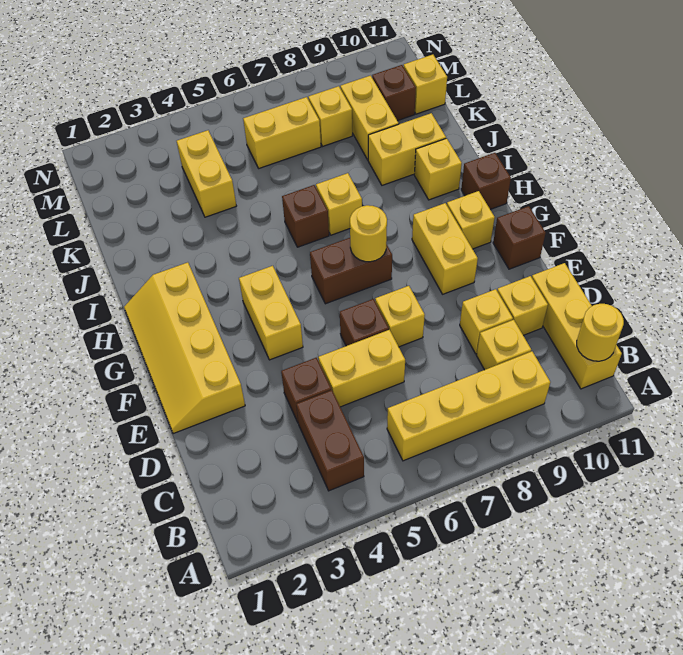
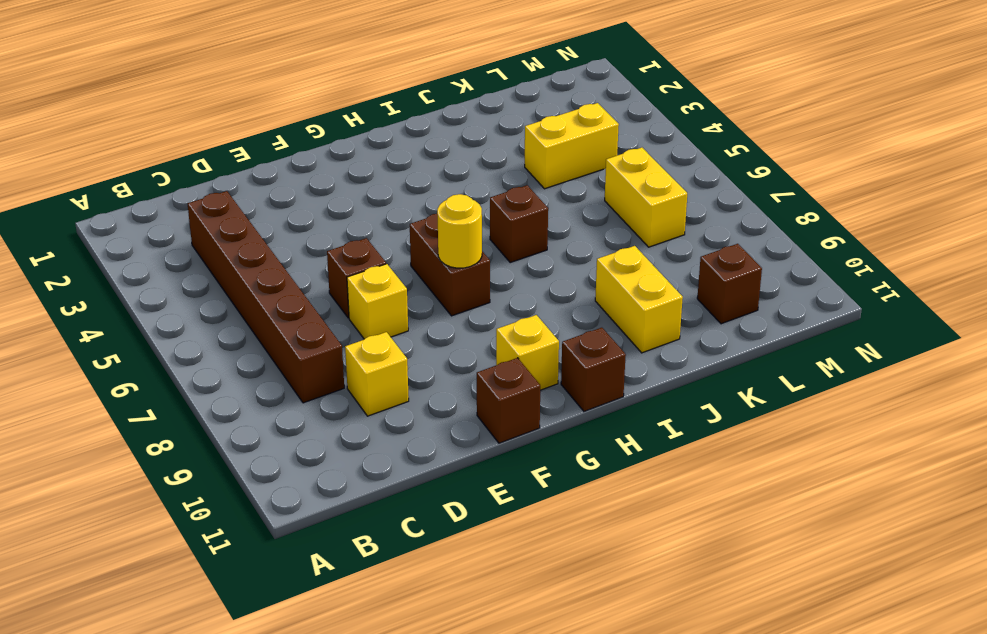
brown brick C3:C8 level 1 -> brown brick B4:C4 level 1
none -> yellow brick B6:B9 level 1
none -> yellow brick B11:D11 level 1
none -> yellow brick C9 level 1

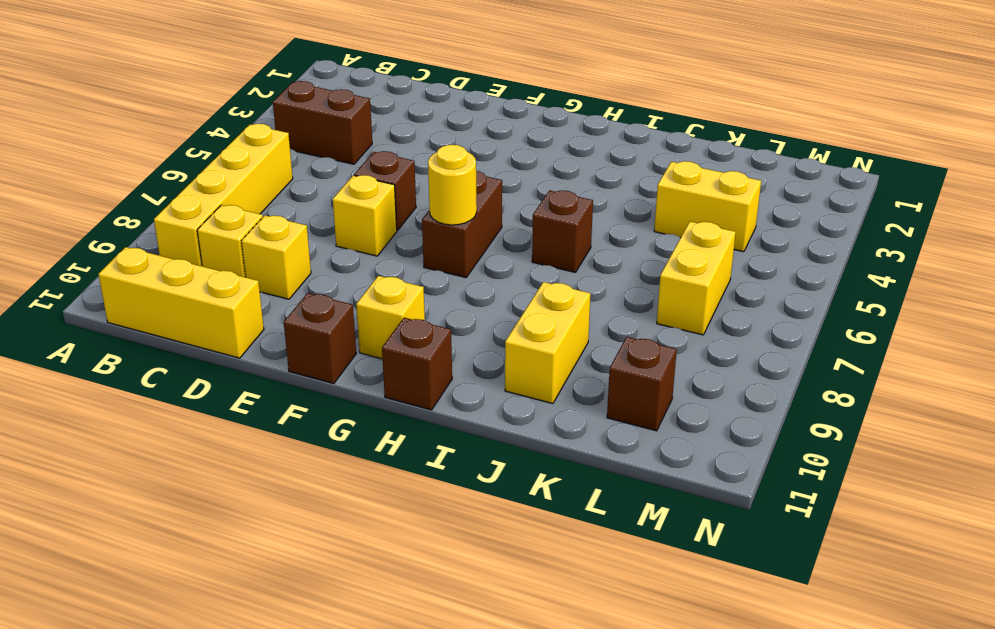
none -> brown brick D4 level 1
none -> yellow brick D5:D6 level 1
none -> yellow brick D10 level 1

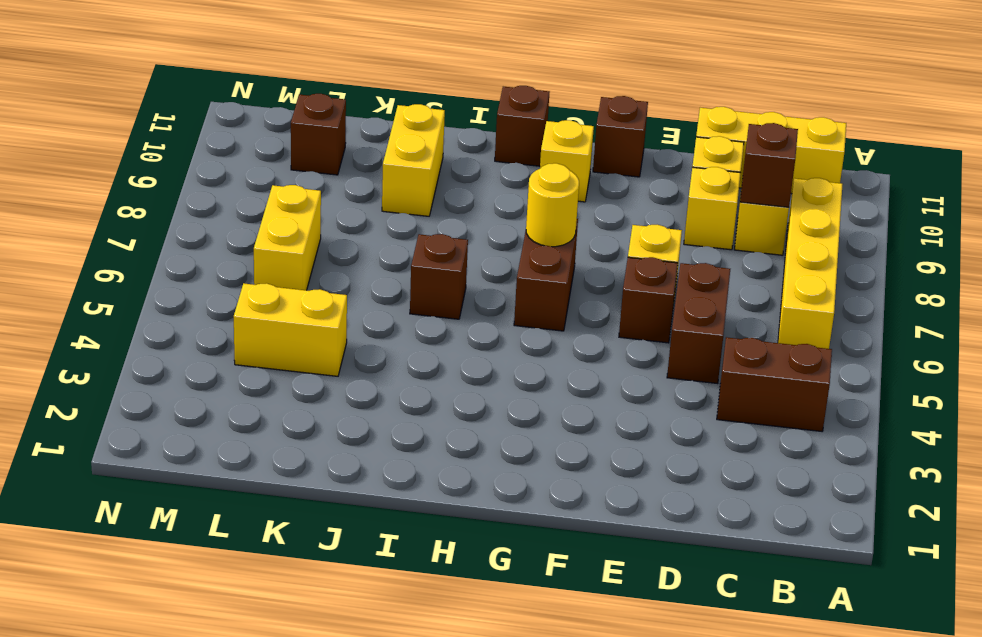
brown brick C9 level 2 -> brown brick D4 level 1
brown brick D5:D6 level 1 -> yellow brick D5:D6 level 1
none -> yellow slope E1:H2 level 1 top 2
none -> yellow brick F4:G4 level 1
none -> yellow brick F9:G9 level 1

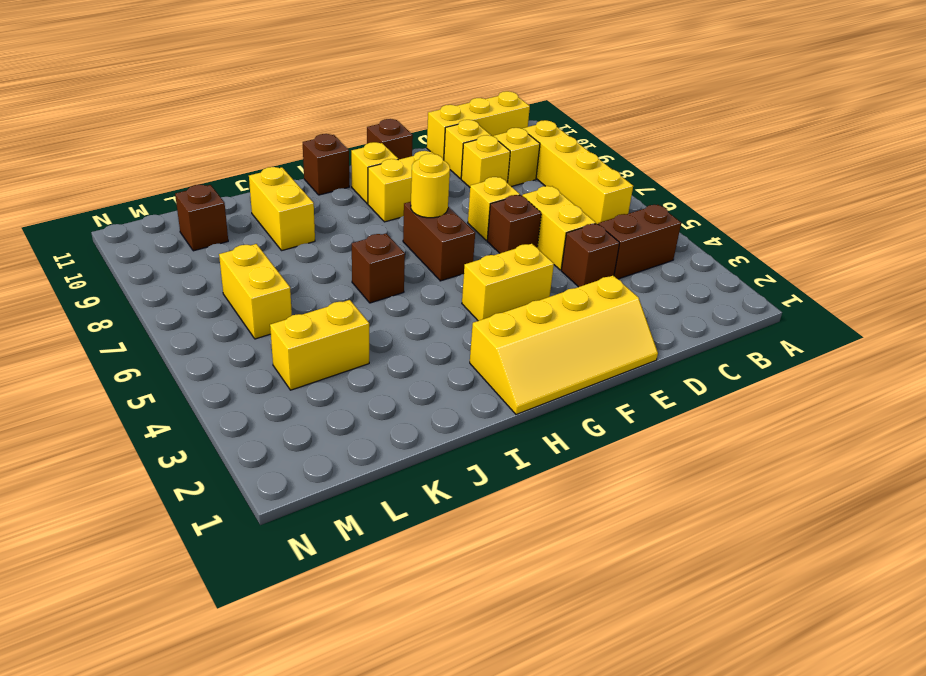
none -> yellow brick I7 level 1
none -> yellow brick I10 level 1
none -> yellow brick K9:L9 level 1

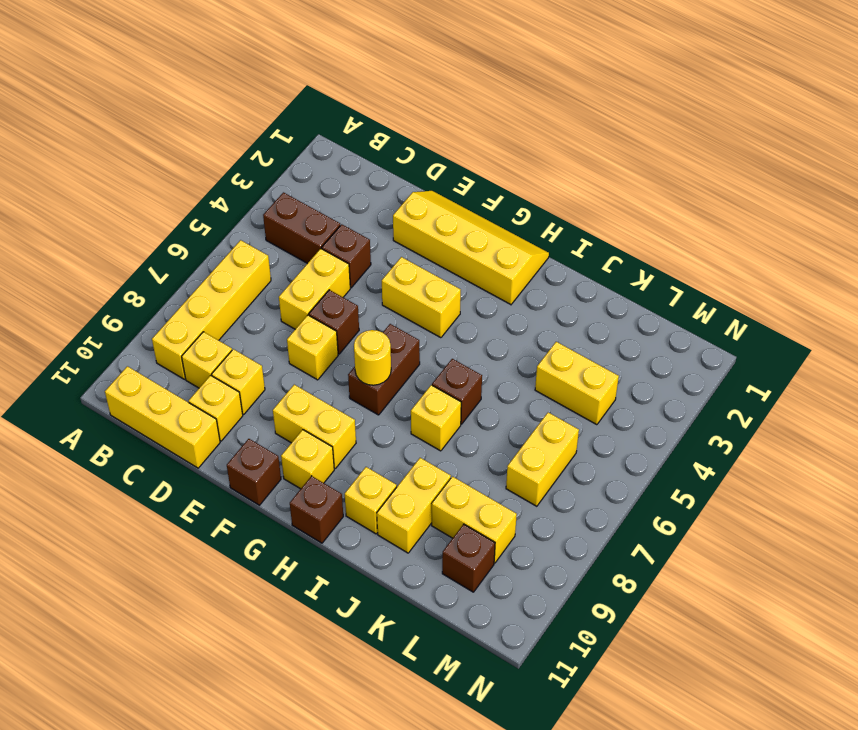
none -> yellow brick L8 level 1
none -> yellow brick L11 level 1
none -> yellow round brick B11 level 2

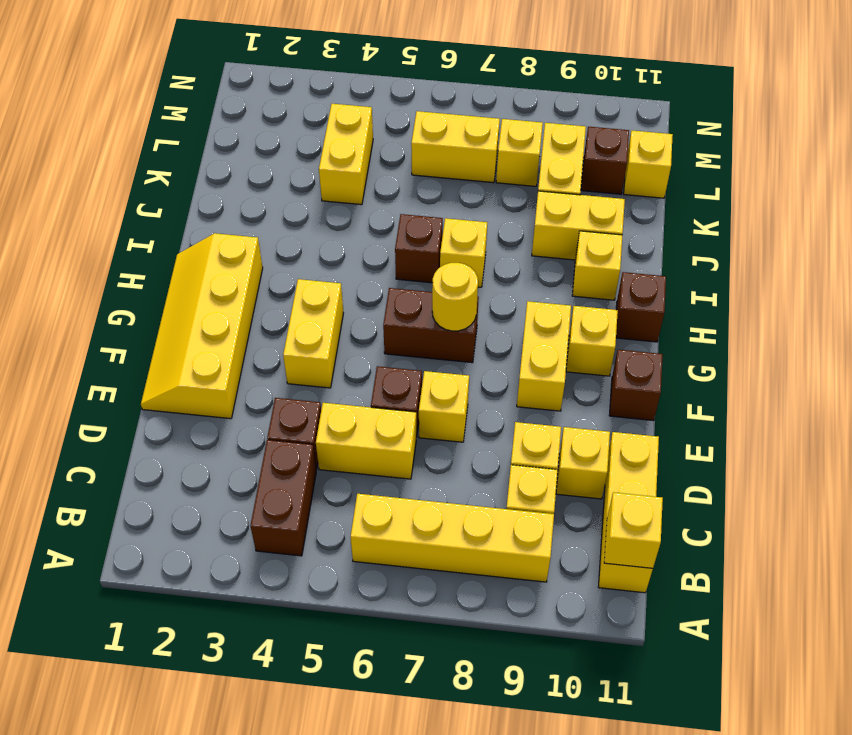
yellow brick B11 level 2 -> yellow round brick B11 level 2

